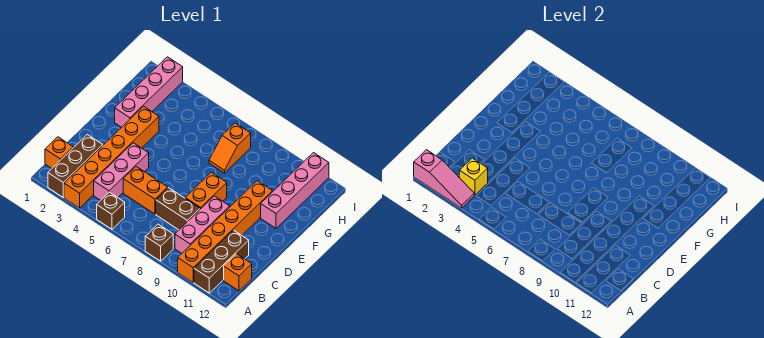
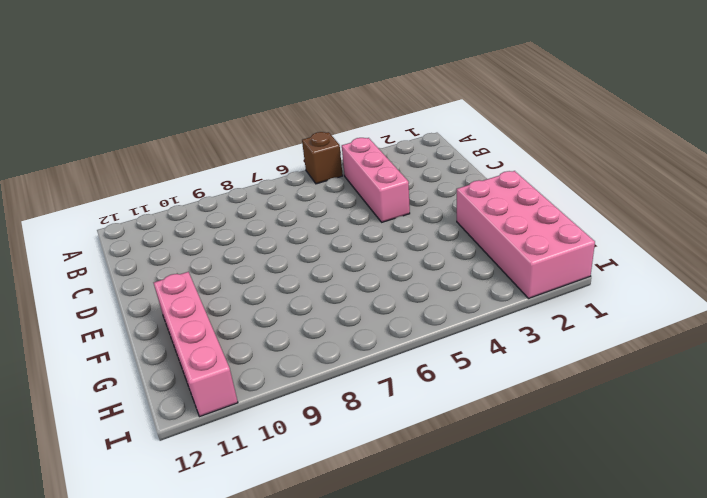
pink brick F1:I2 level 1 -> pink brick F2:I2 level 1
none -> brown brick A2:C2 level 1
none -> orange brick A3:F3 level 1
none -> brown brick A8 level 1

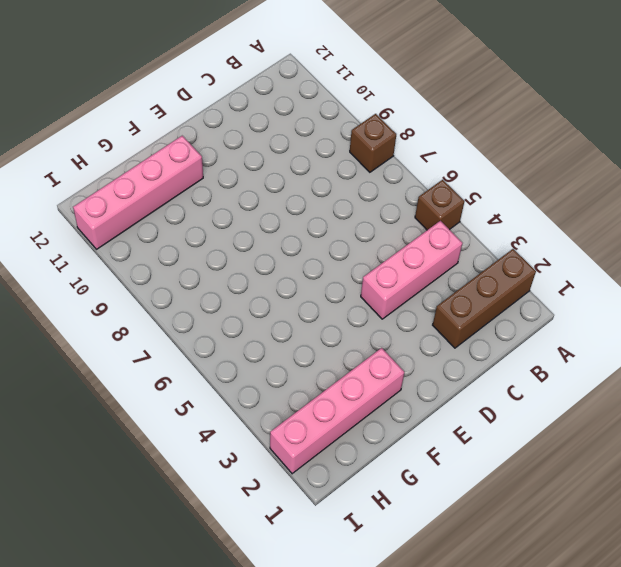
none -> orange brick A3:F3 level 1
none -> orange brick A10:F10 level 1
none -> brown brick A11:C11 level 1

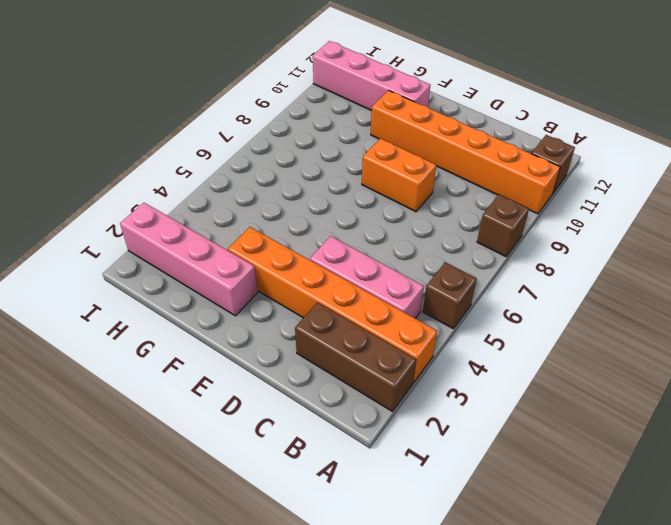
brown brick A11 level 1 -> brown brick A11:C11 level 1
none -> orange brick B1 level 1
none -> pink brick B9:D9 level 1
none -> orange brick B12 level 1

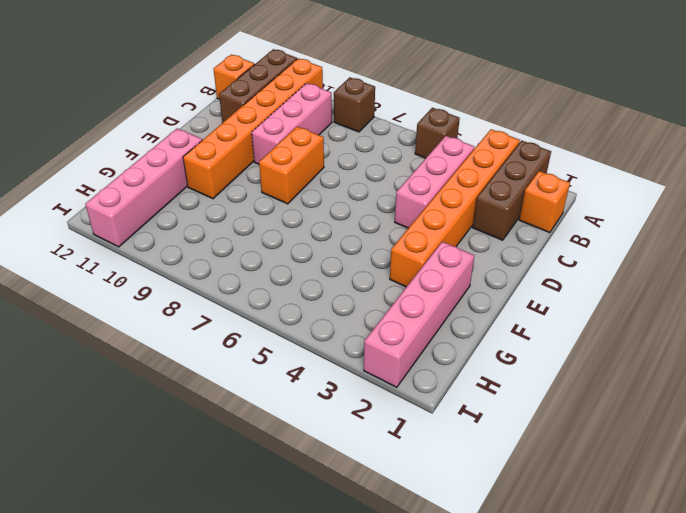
none -> orange brick C5:C6 level 1
none -> brown brick C7:C8 level 1
none -> orange slope G7:H7 level 1 top H

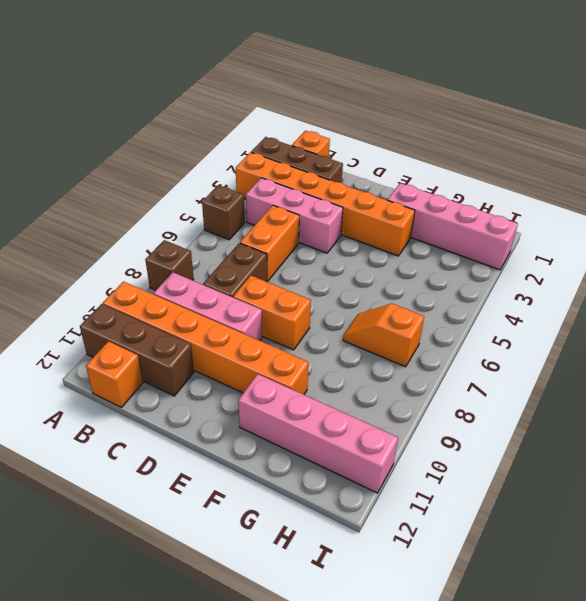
none -> pink slope A1:A3 level 2 top 1
none -> yellow brick B3 level 2

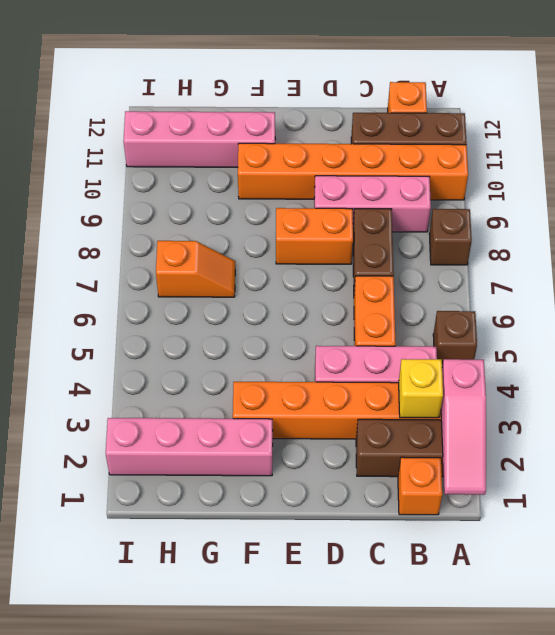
pink slope A1:A3 level 2 top 3 -> pink slope A1:A3 level 2 top 1

